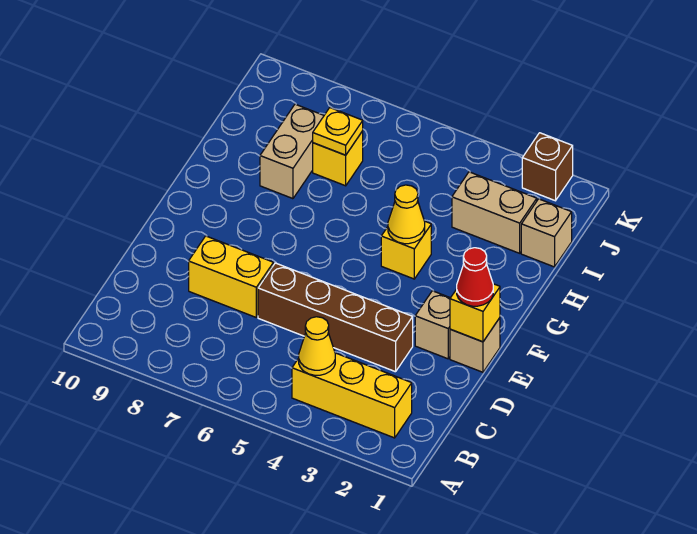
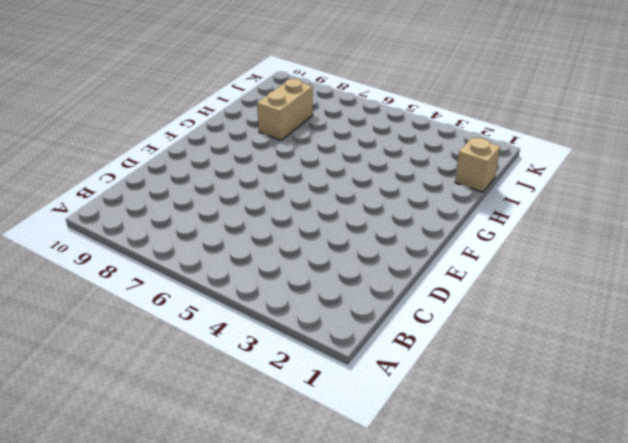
none -> yellow brick B2:B4 level 1
none -> brown brick D3:D6 level 1
none -> yellow brick D7:D8 level 1

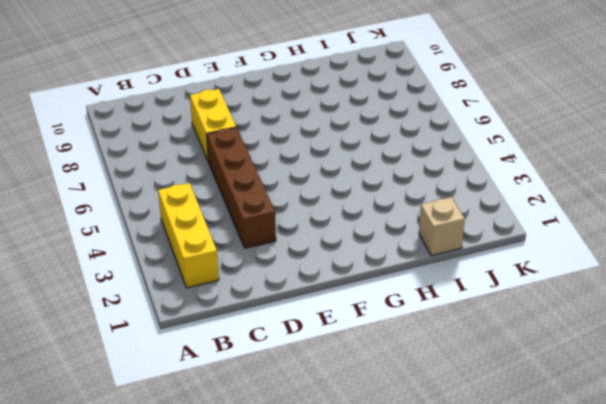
none -> tan brick E1 level 1
none -> tan brick E2 level 1
none -> yellow brick G4 level 1

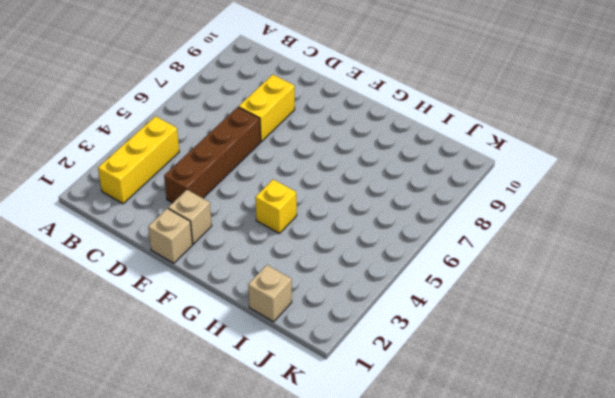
none -> tan brick H8:I8 level 1
none -> tan brick I2:I3 level 1
none -> yellow brick I7 level 1

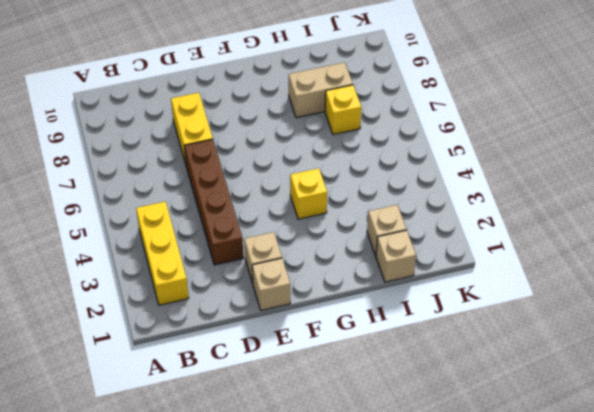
tan brick I2 level 1 -> tan brick I2:I3 level 1
none -> brown brick K2 level 1
none -> yellow cone B4 level 2
none -> yellow brick E1 level 2

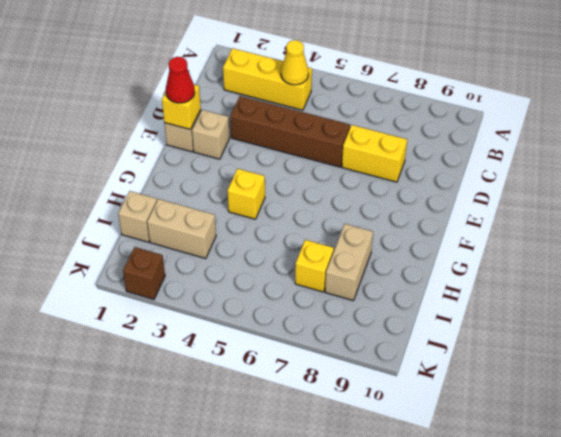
none -> yellow cone G4 level 2
none -> yellow plate I7 level 2

